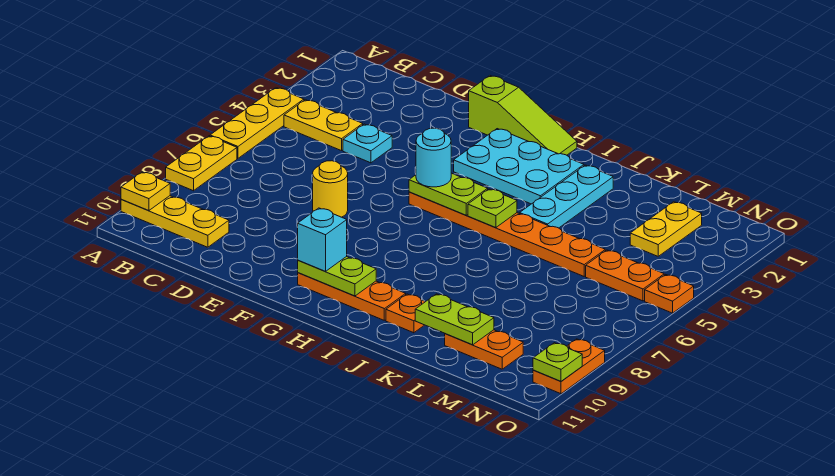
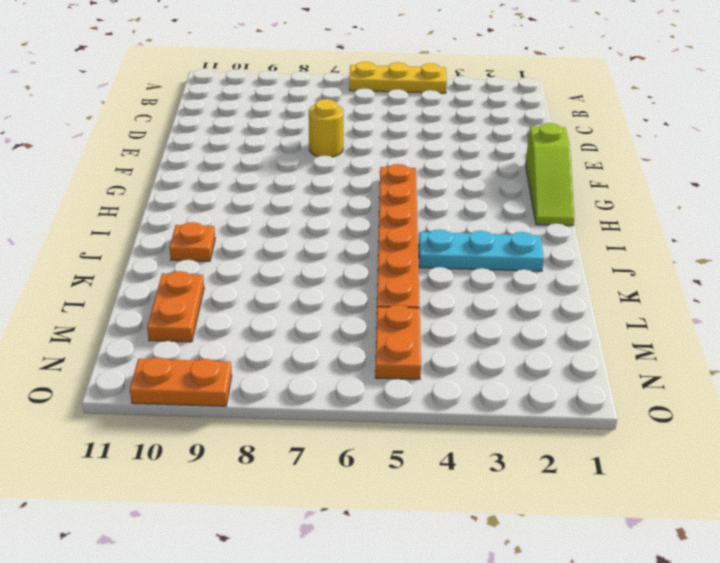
none -> yellow plate A7:A8 level 1
none -> yellow plate A10:C10 level 1
none -> yellow plate B4:C4 level 1

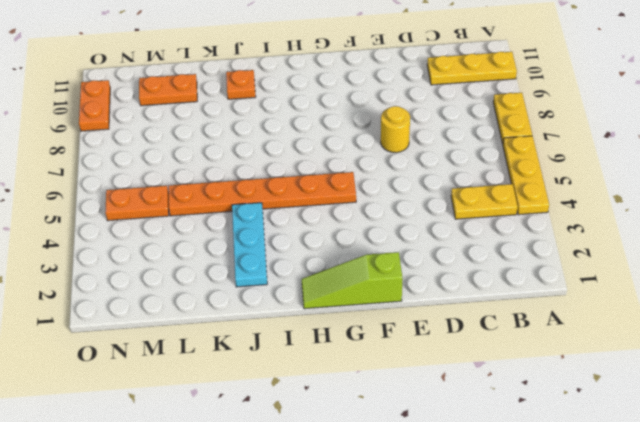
none -> cyan plate D4 level 1
none -> cyan plate G2:I3 level 1
none -> orange plate G10:I10 level 1

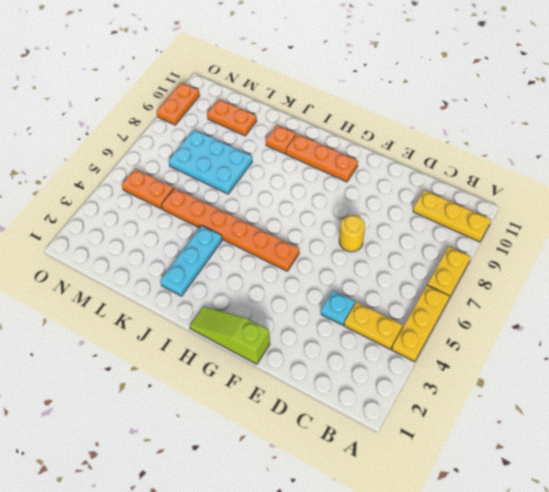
cyan plate K7:M8 level 1 -> cyan plate G2:I3 level 1
none -> yellow plate M2:M3 level 1
none -> orange plate O5 level 1
none -> yellow plate A10 level 2

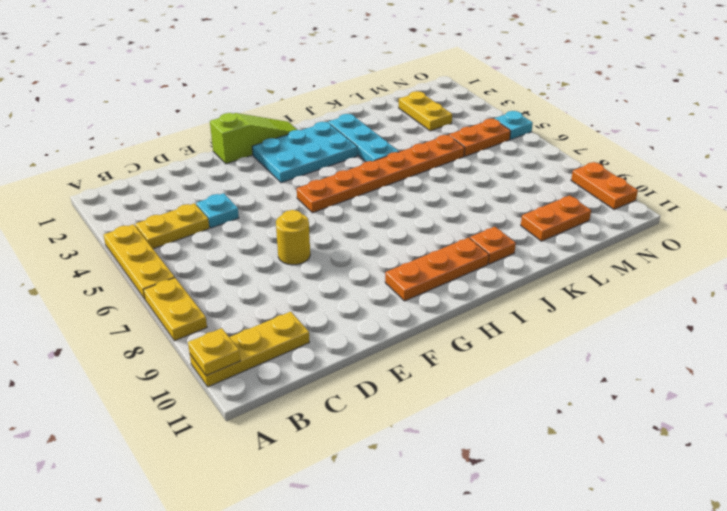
cyan plate O5 level 1 -> orange plate O5 level 1
none -> lime plate G5:H5 level 2
none -> lime plate G10:H10 level 2
none -> lime plate I5 level 2

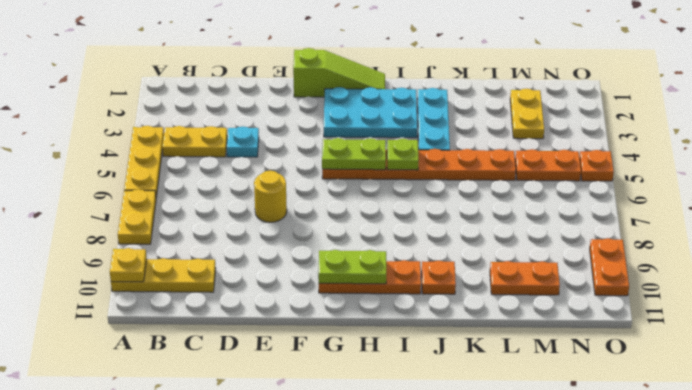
none -> lime plate K10:L10 level 2
none -> lime plate O10 level 2
none -> cyan round brick G5 level 3

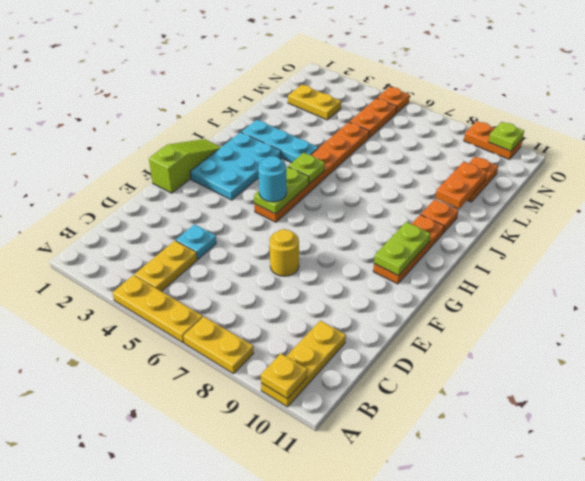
orange plate K10:L10 level 2 -> lime plate K10:L10 level 2
none -> cyan brick G10 level 3

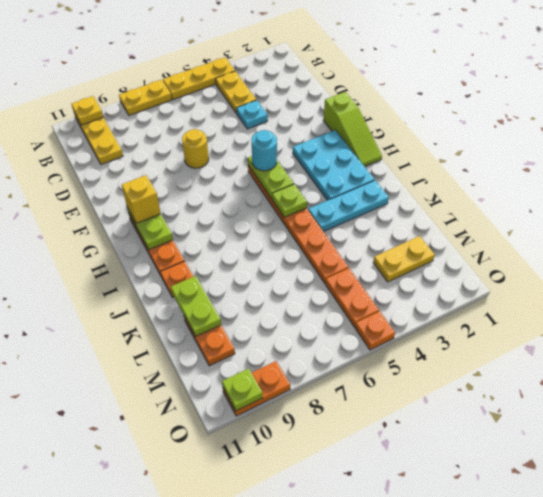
yellow brick G10 level 3 -> cyan brick G10 level 3

